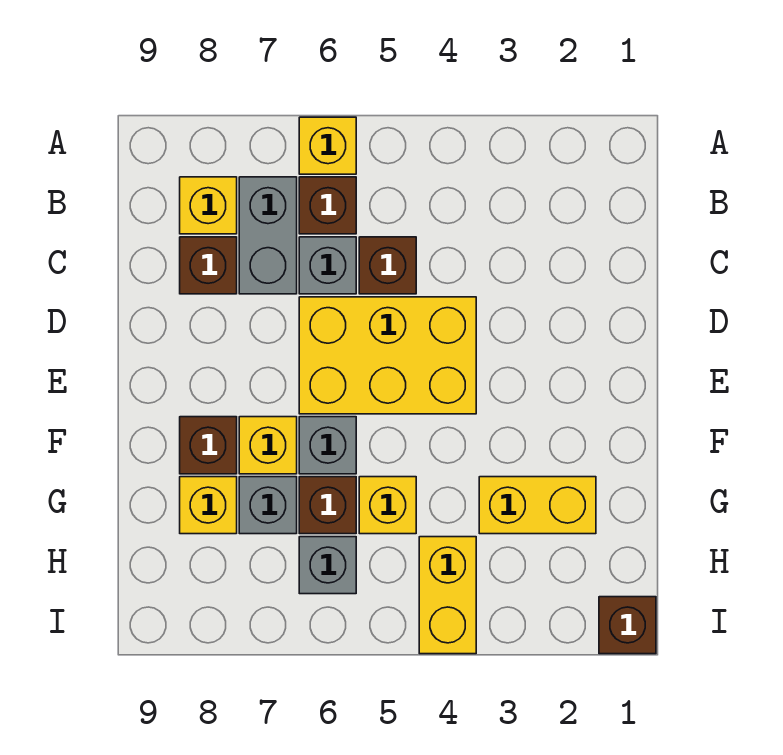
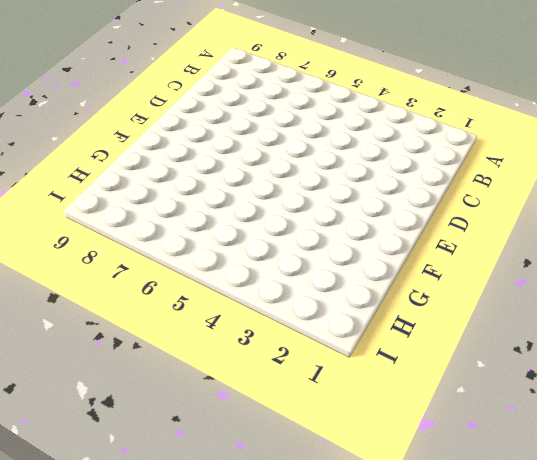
none -> yellow brick A6 level 1
none -> brown brick B6 level 1
none -> grey brick B7:C7 level 1

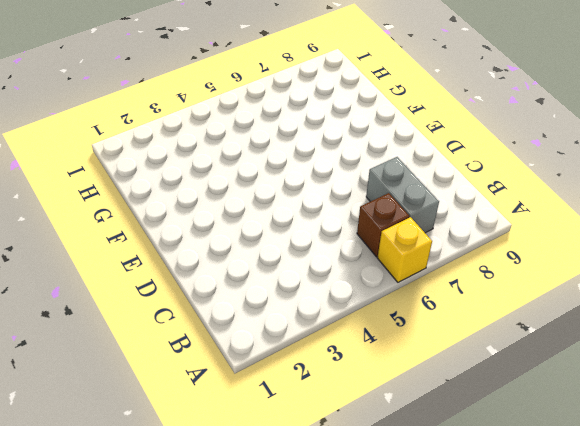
none -> yellow brick B8 level 1
none -> brown brick C5 level 1
none -> grey brick C6 level 1

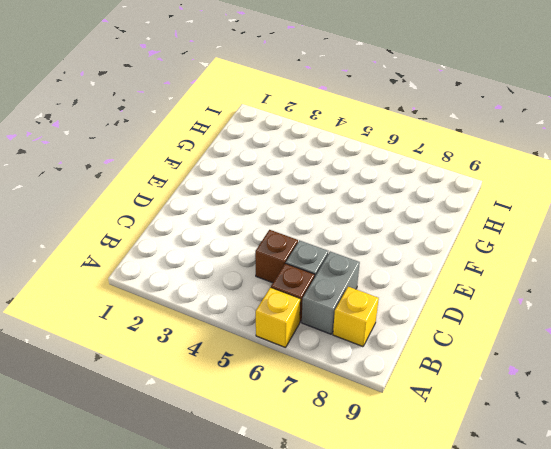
none -> brown brick C8 level 1
none -> yellow brick D4:E6 level 1
none -> grey brick F6 level 1

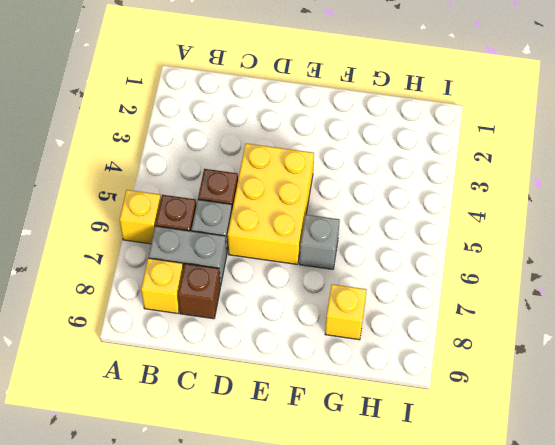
none -> yellow brick F7 level 1
none -> brown brick F8 level 1
none -> yellow brick G2:G3 level 1

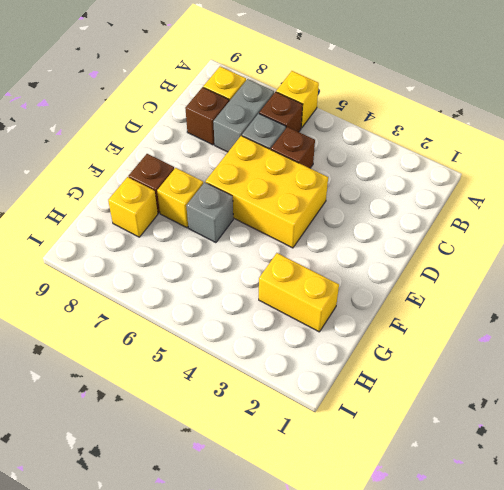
none -> yellow brick G5 level 1
none -> brown brick G6 level 1
none -> grey brick G7 level 1

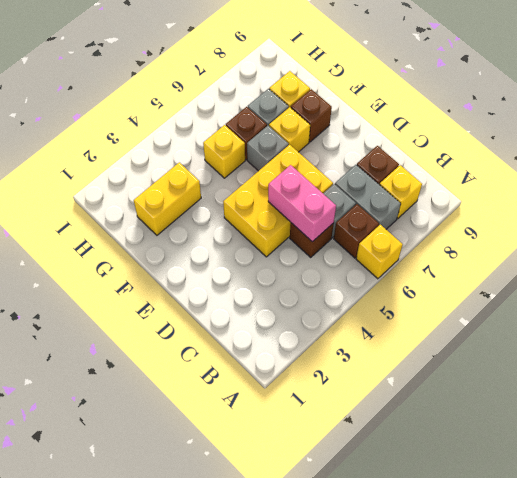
pink brick C5:D5 level 2 -> none
none -> yellow brick H4:I4 level 1
none -> grey brick H6 level 1
none -> brown brick I1 level 1

